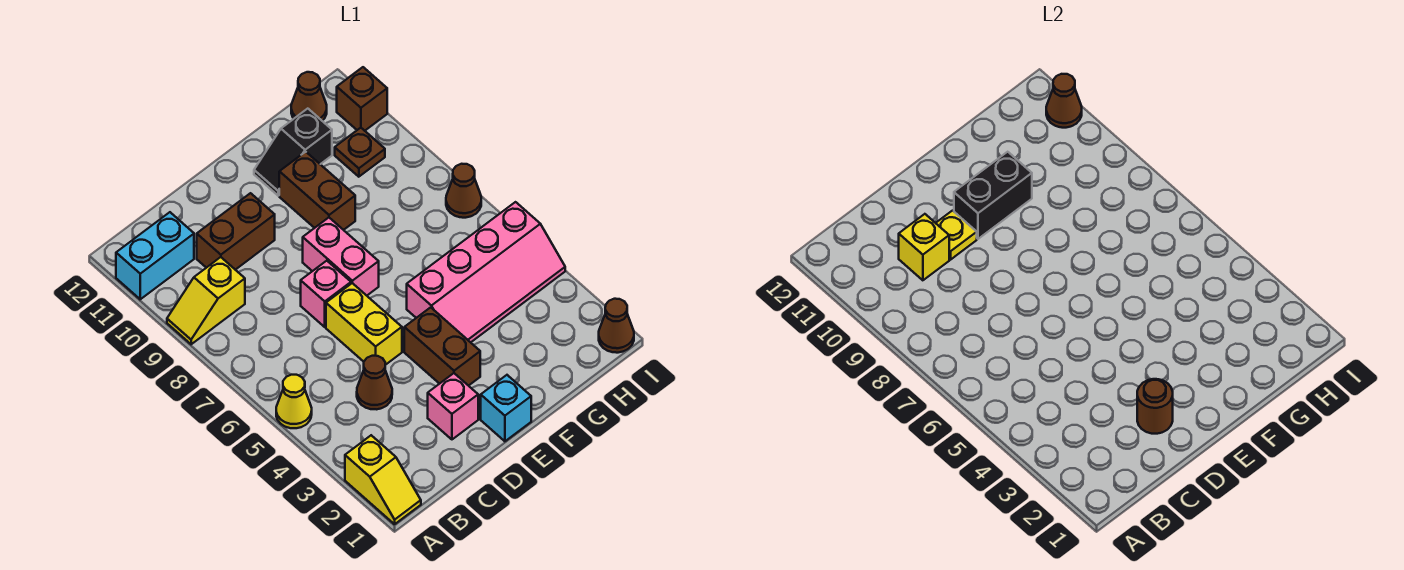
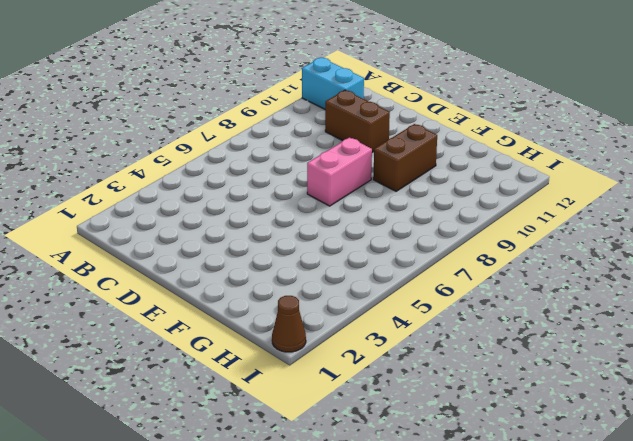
none -> yellow slope A1:A2 level 1 top 2
none -> yellow cone A5 level 1
none -> yellow slope A9:B9 level 1 top B

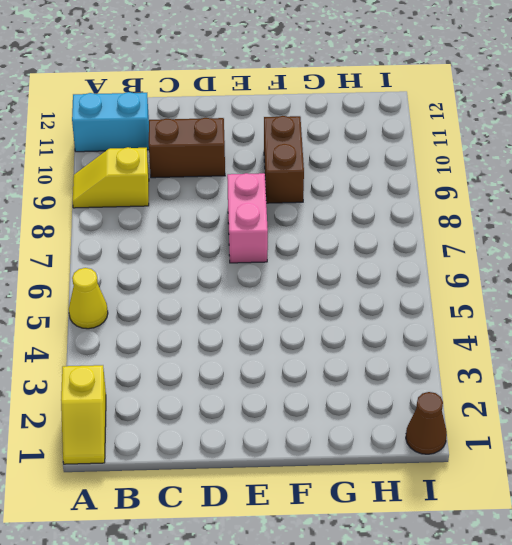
none -> brown cone C4 level 1
none -> pink brick D2 level 1
none -> yellow brick D5:D6 level 1

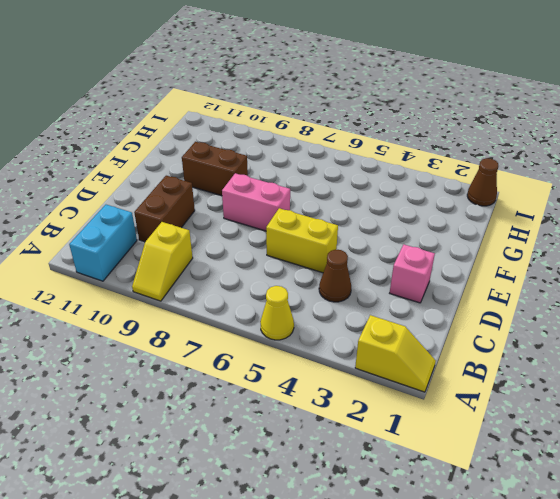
none -> pink brick D7 level 1
none -> cyan brick E1 level 1
none -> brown brick E3:E4 level 1

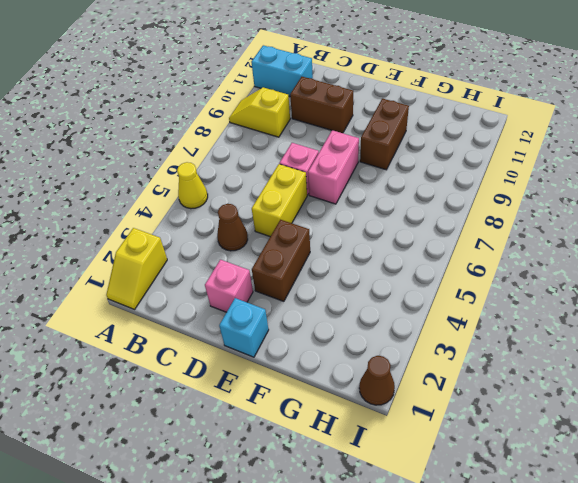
none -> pink slope F4:I5 level 1 top 5
none -> black slope F11:G11 level 1 top G
none -> brown plate H10 level 1

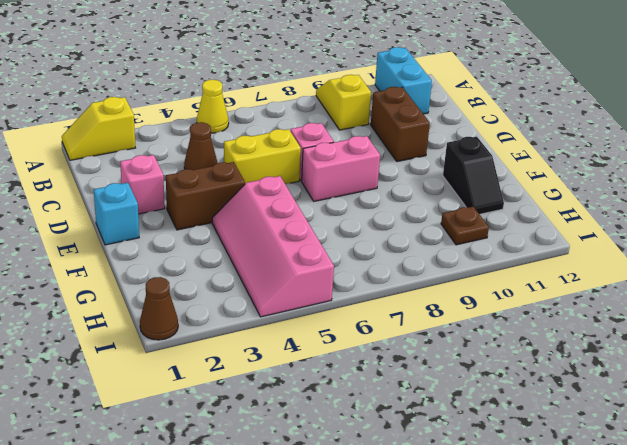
black slope F11:G11 level 1 top F -> black slope F11:G11 level 1 top G
none -> brown brick F9:F10 level 1
none -> brown cone H12 level 1
none -> brown cone I7 level 1

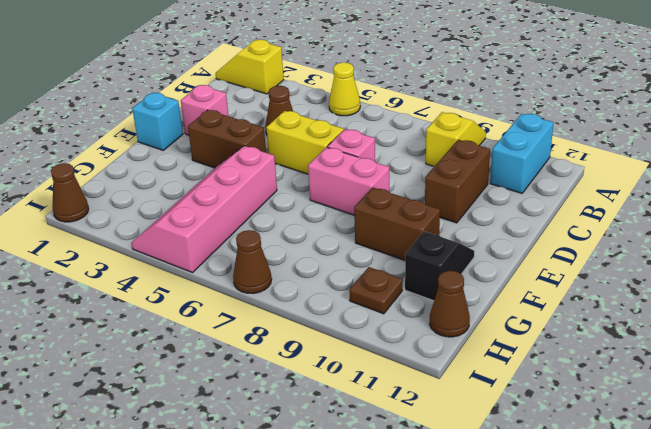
none -> brown brick I11 level 1
none -> yellow brick C10 level 2
none -> brown round brick D2 level 2

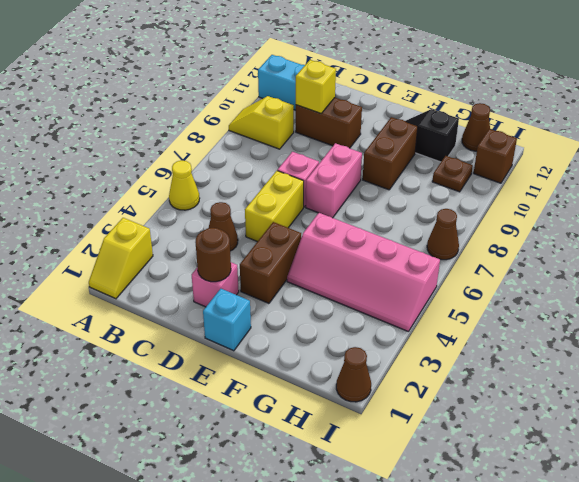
none -> yellow plate D10 level 2
none -> black brick E10:F10 level 2
none -> brown cone I11 level 2

